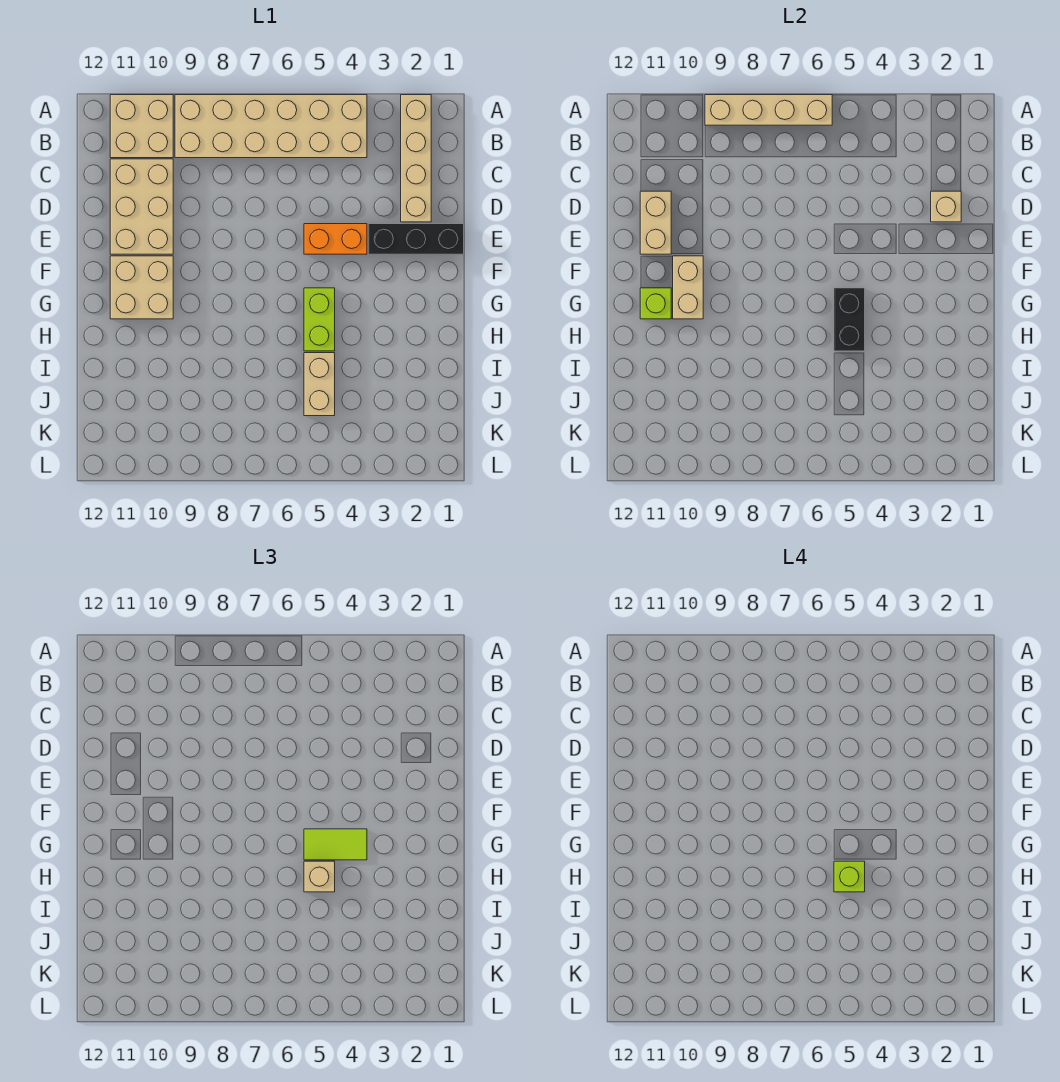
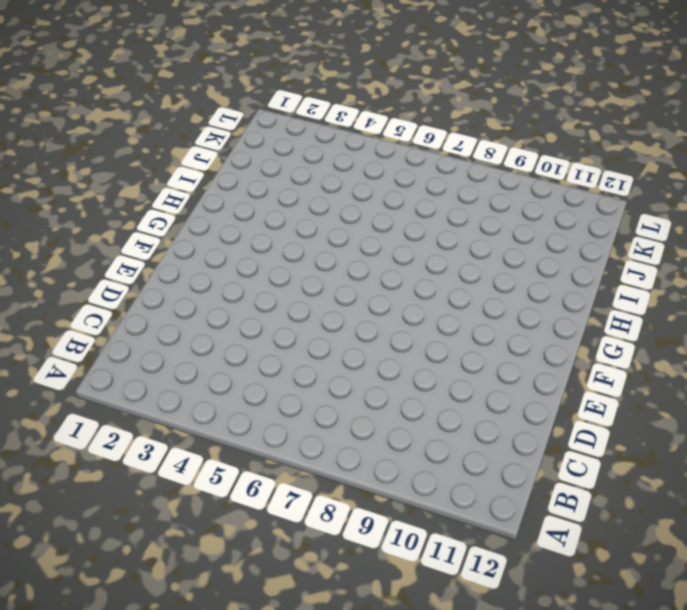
none -> tan brick A2:D2 level 1
none -> tan brick A4:B9 level 1
none -> tan brick A10:B11 level 1

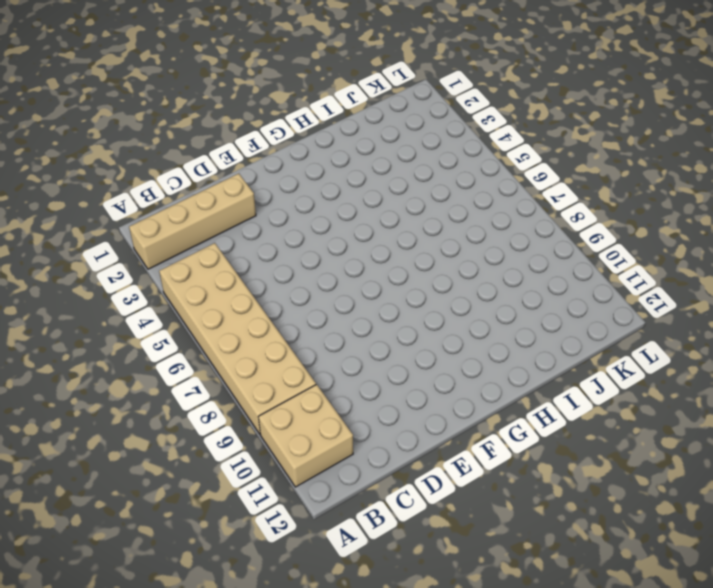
none -> tan brick C10:E11 level 1
none -> black brick E1:E3 level 1
none -> orange brick E4:E5 level 1

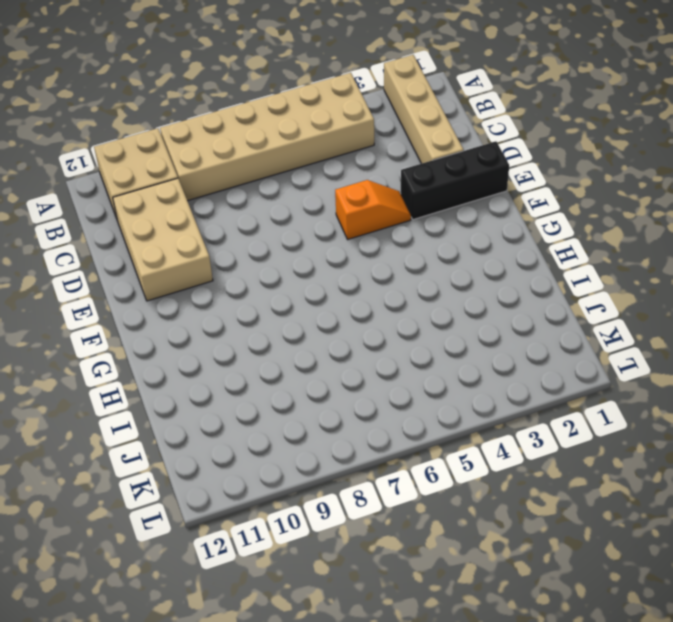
orange slope E4:E5 level 1 top 5 -> orange brick E4:E5 level 1
none -> tan brick F10:G11 level 1
none -> lime brick G5:H5 level 1
none -> tan brick I5:J5 level 1

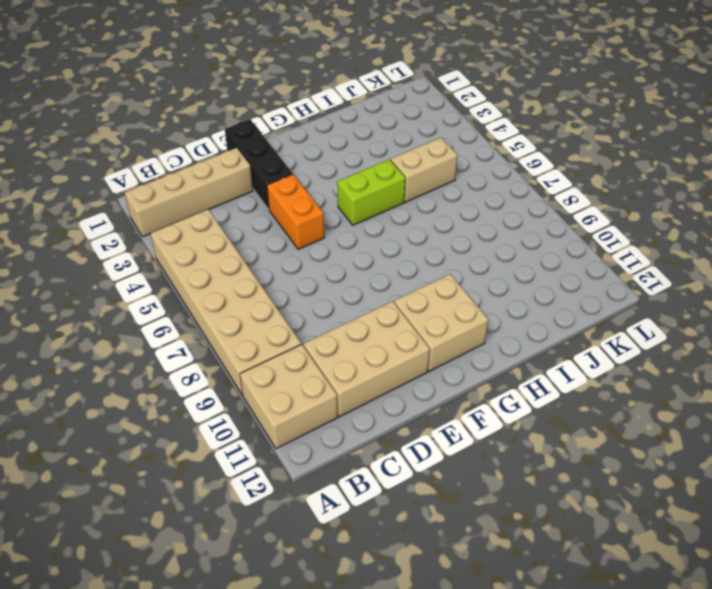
none -> tan brick A6:A9 level 2
none -> tan brick D2 level 2
none -> tan brick D11:E11 level 2

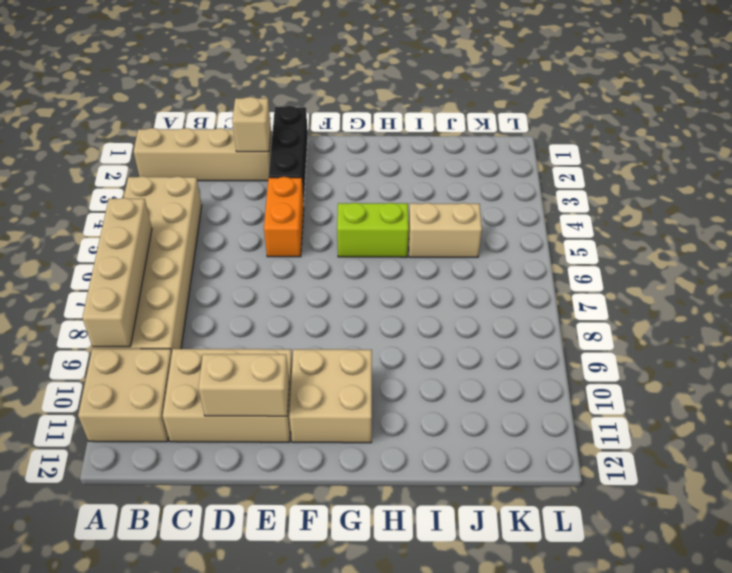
none -> tan brick F10:G10 level 2
none -> black brick G5:H5 level 2
none -> lime brick G11 level 2

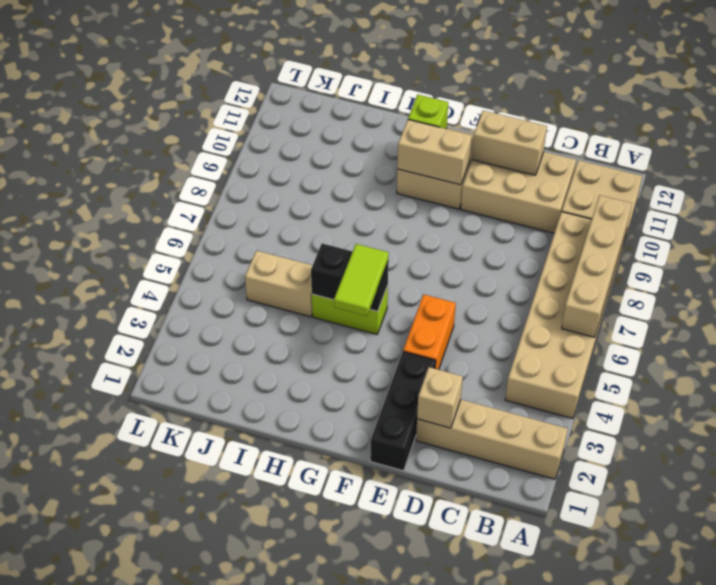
none -> tan brick H5 level 3
none -> lime brick H5 level 4

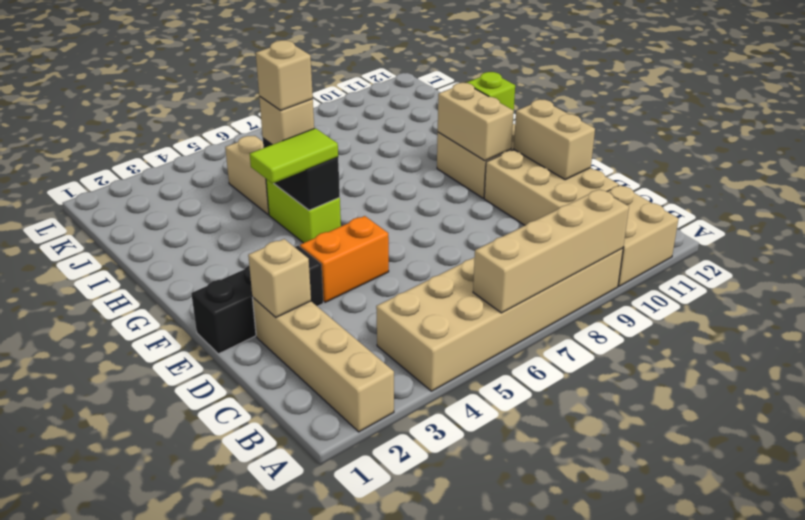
tan brick H5 level 4 -> lime brick H5 level 4

